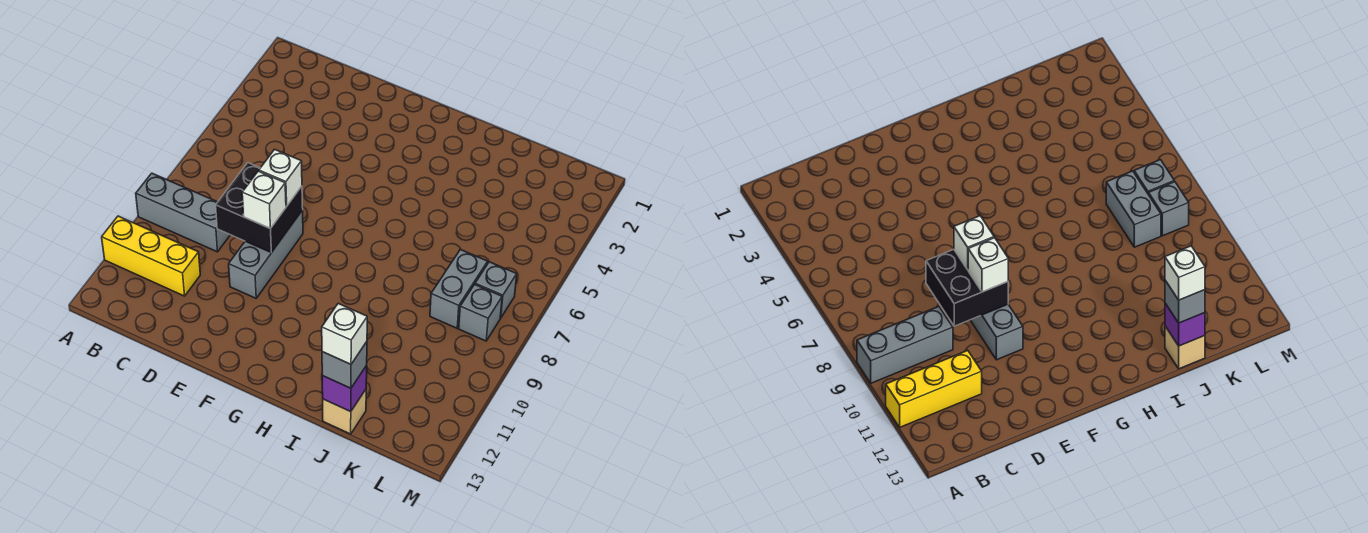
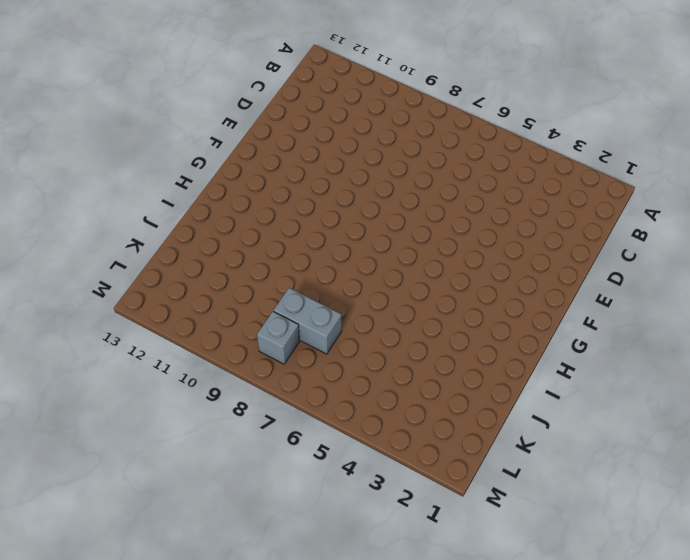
none -> grey brick A9:C9 level 1
none -> yellow brick A11:C11 level 1
none -> grey brick E8:E10 level 1

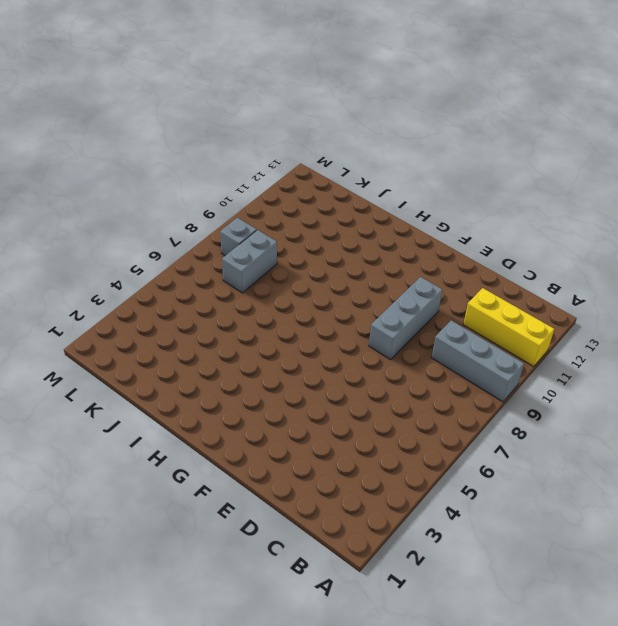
none -> tan brick J13 level 1
none -> grey brick L7 level 1
none -> black brick D8:E9 level 2

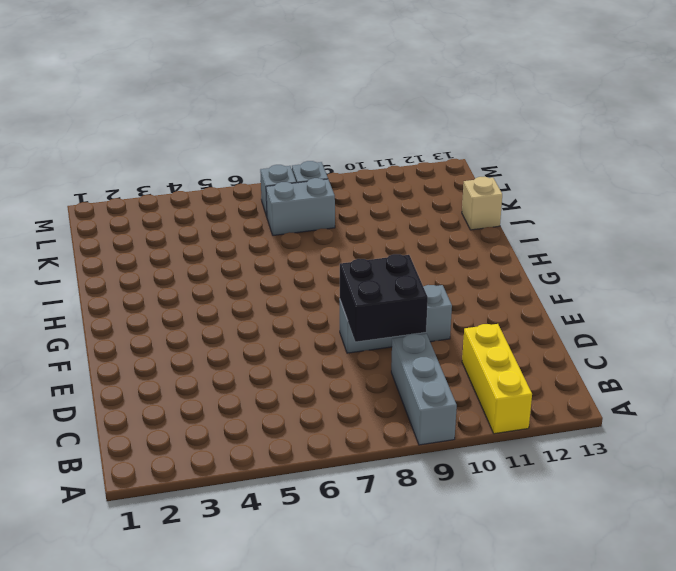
none -> purple brick J13 level 2
none -> white brick E8 level 3
none -> white brick E9 level 3

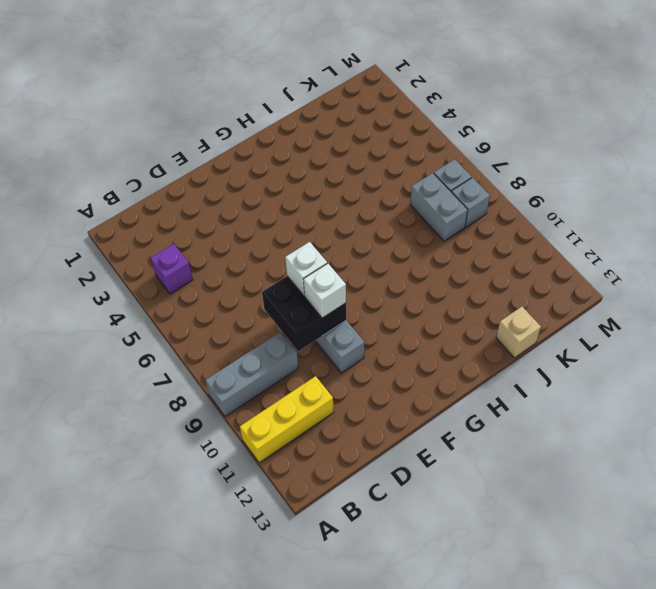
purple brick B4 level 1 -> purple brick J13 level 2
none -> grey brick J13 level 3
none -> white brick J13 level 4

